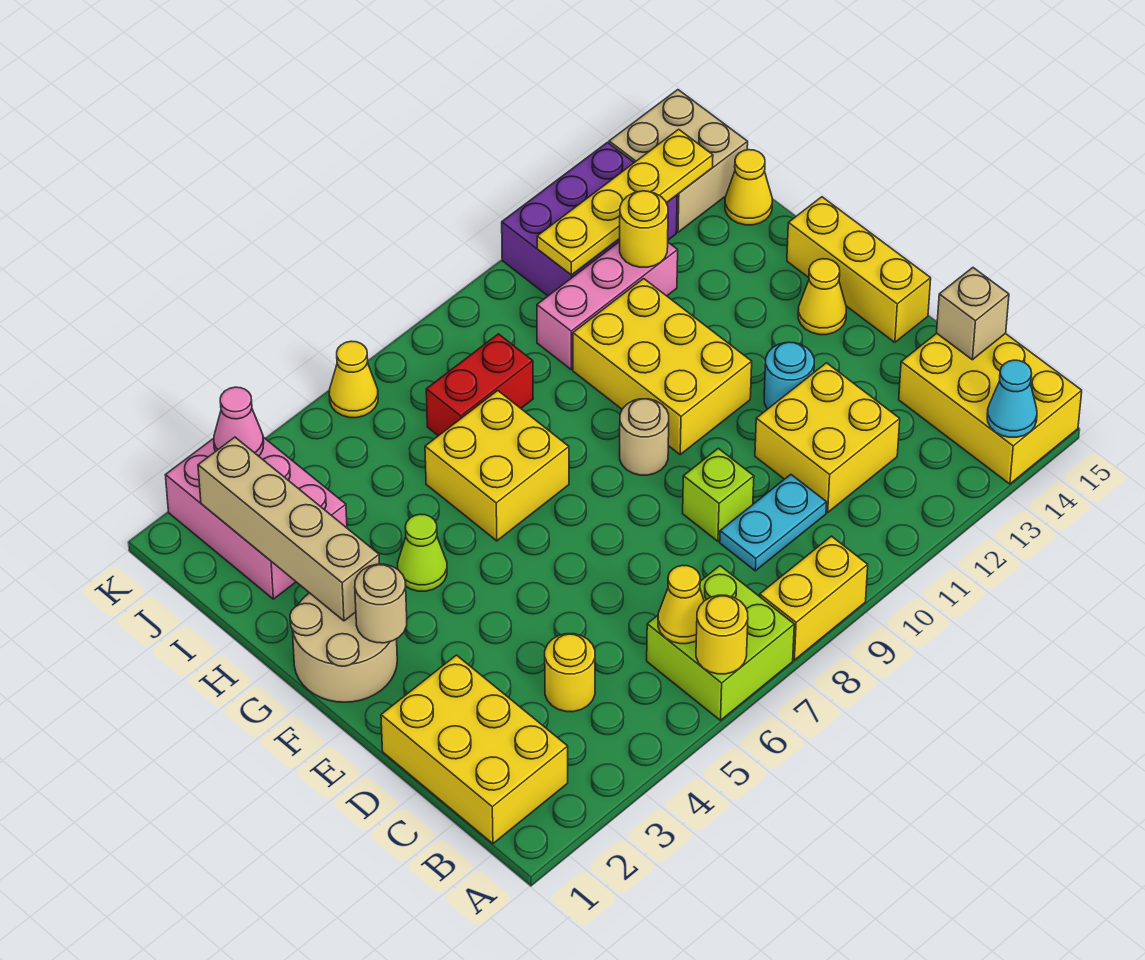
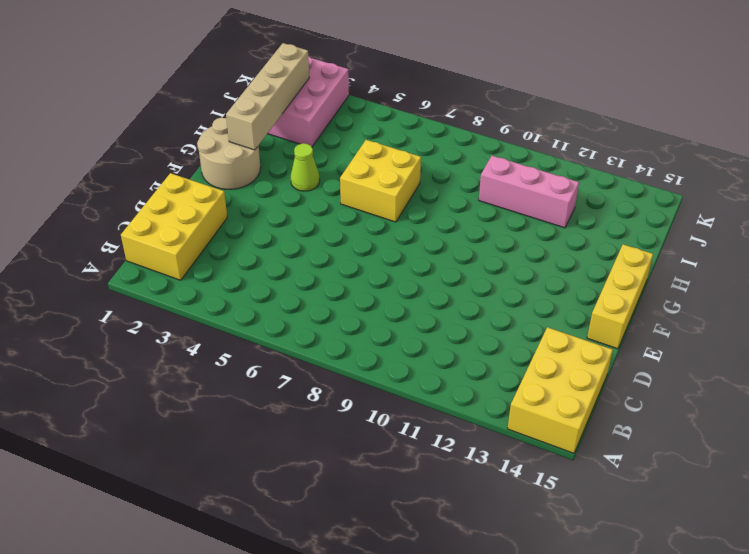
none -> lime brick A6:B7 level 1
none -> yellow brick A8:A9 level 1
none -> yellow round brick C4 level 1
none -> cyan plate C9:C10 level 1

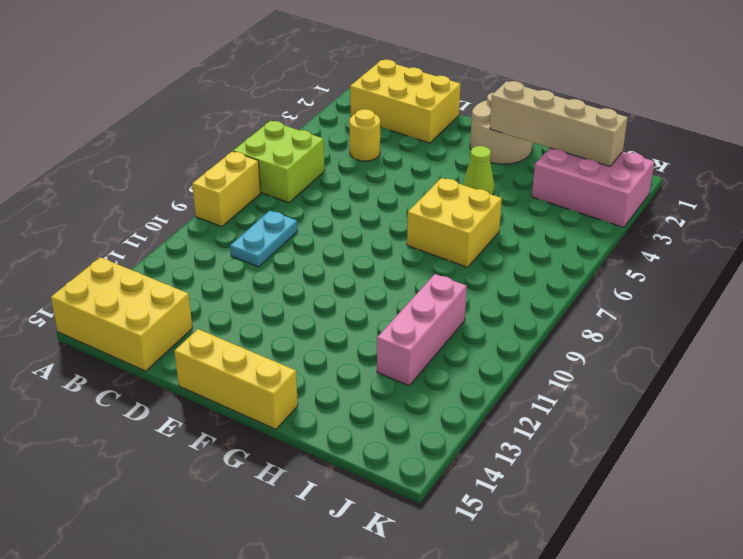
none -> yellow brick C11:D12 level 1
none -> lime brick D9 level 1
none -> cyan round brick E12 level 1
none -> tan round brick F9 level 1

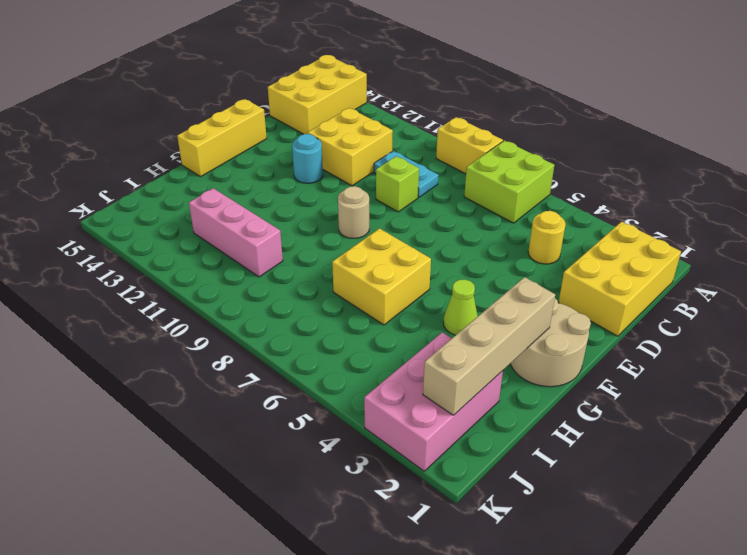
none -> yellow brick F10:H11 level 1
none -> yellow cone F14 level 1
none -> red brick I7:I8 level 1
none -> yellow cone I15 level 1

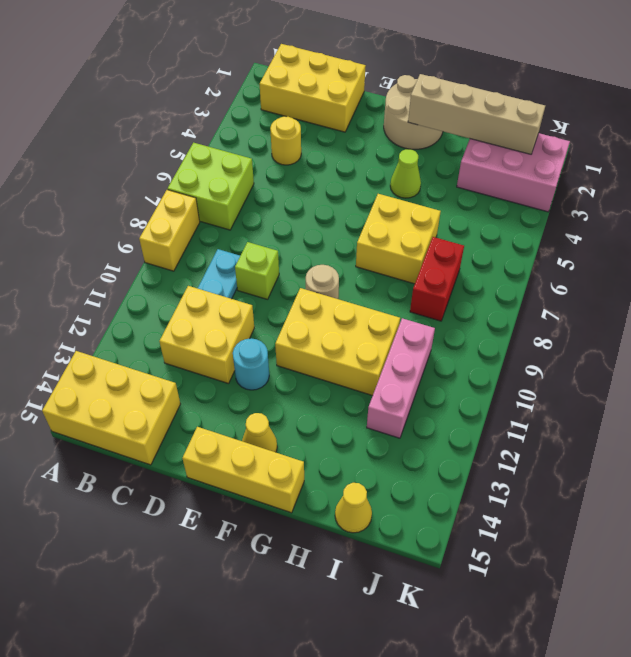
none -> purple brick J11:K13 level 1
none -> tan brick J14:K15 level 1
none -> yellow cone K6 level 1
none -> yellow round brick A6 level 2

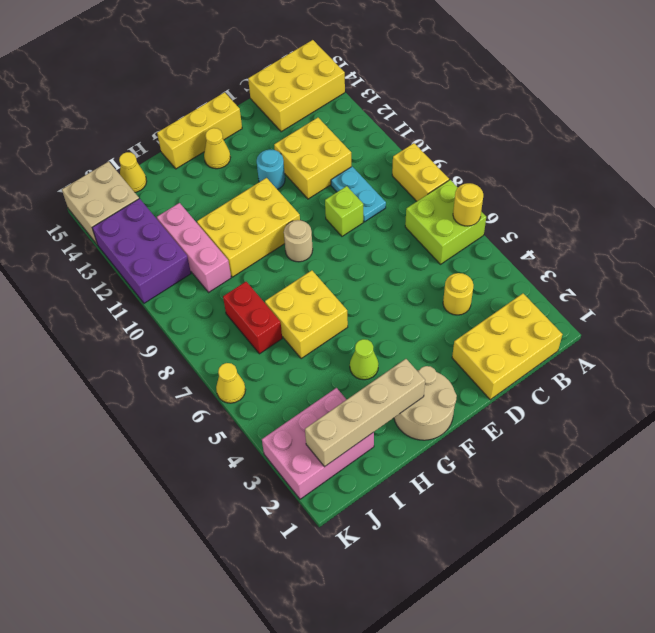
none -> cyan cone A14 level 2
none -> yellow cone B6 level 2
none -> tan brick C15 level 2
none -> tan round brick F2 level 2

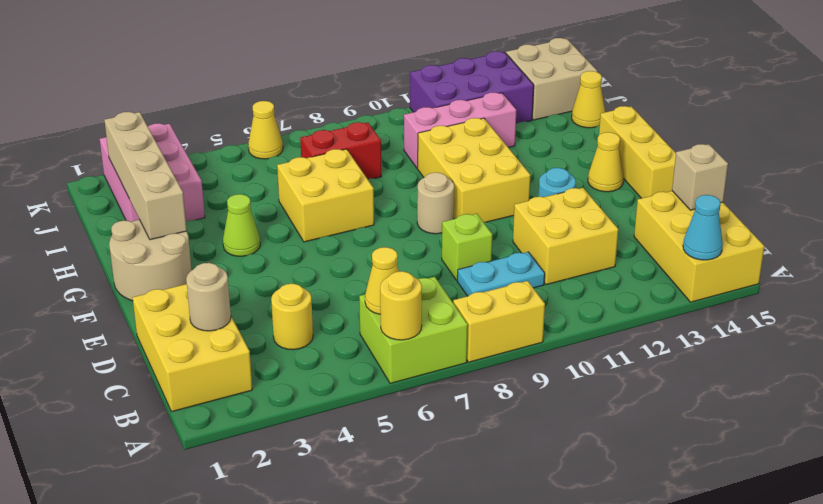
tan round brick C2 level 2 -> tan round brick F2 level 2
none -> yellow round brick I12 level 2
none -> yellow plate J11:J14 level 2
none -> pink cone K3 level 2

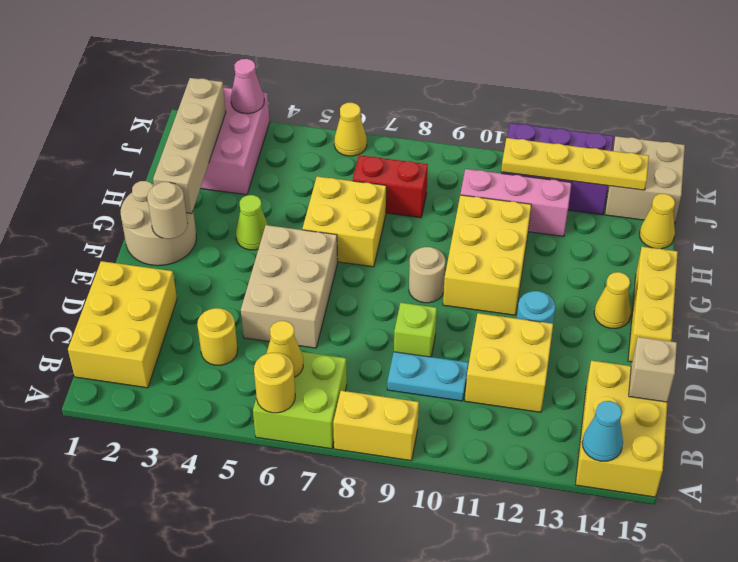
tan brick D5:F6 level 1 -> none
none -> yellow round brick I12 level 2

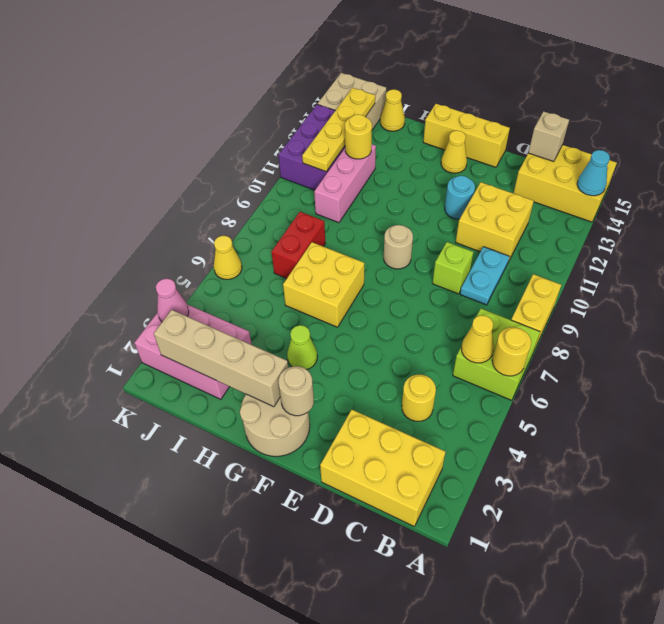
none -> yellow brick F10:H11 level 1

